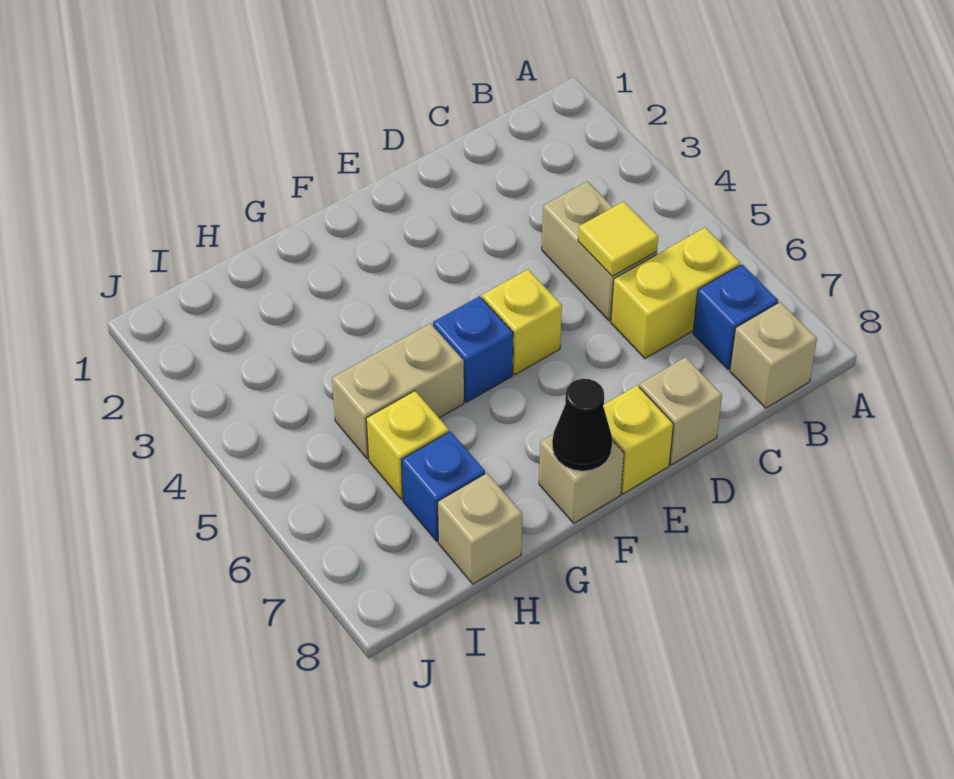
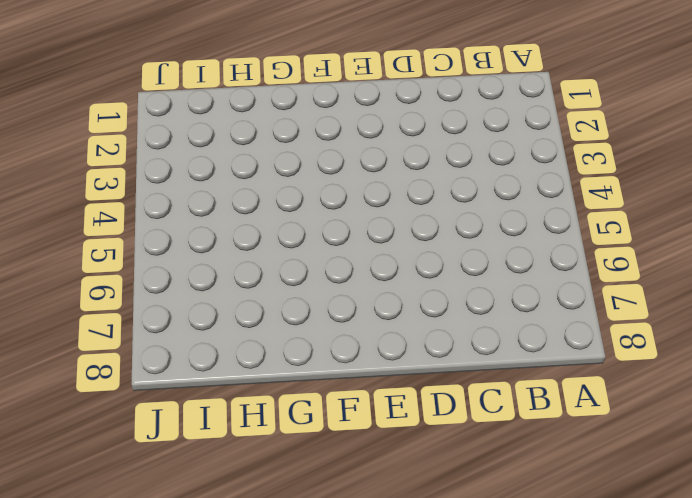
none -> yellow brick B6:C6 level 1
none -> blue brick B7 level 1
none -> tan brick B8 level 1

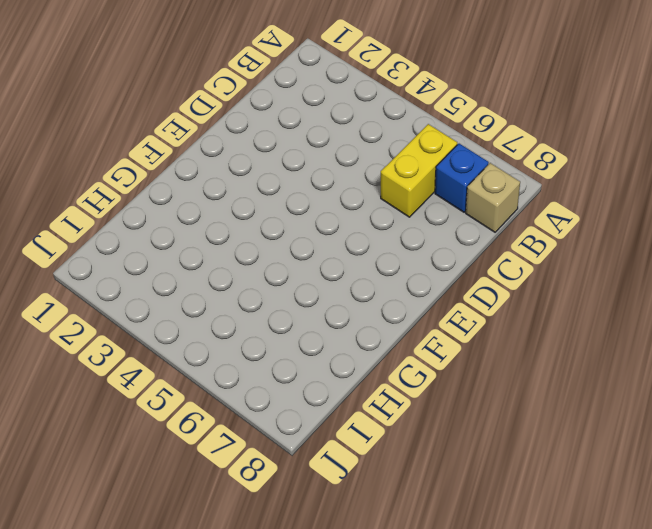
none -> tan brick C4:C5 level 1
none -> tan brick D8 level 1
none -> yellow brick E5 level 1

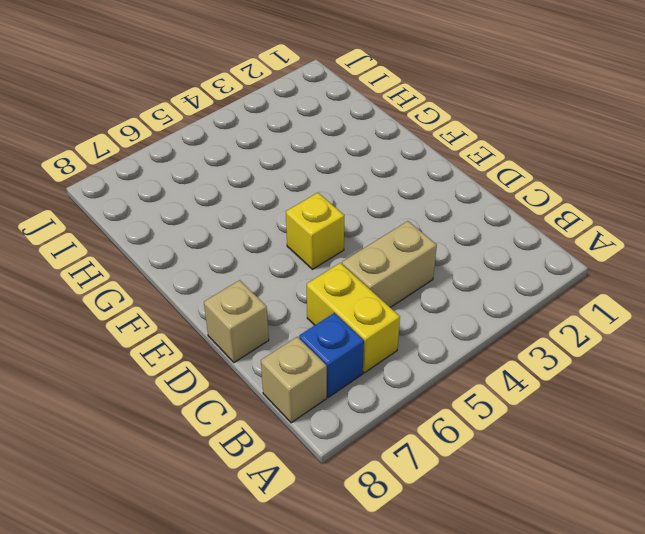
none -> yellow brick E8 level 1
none -> blue brick F5 level 1
none -> tan brick F8 level 1

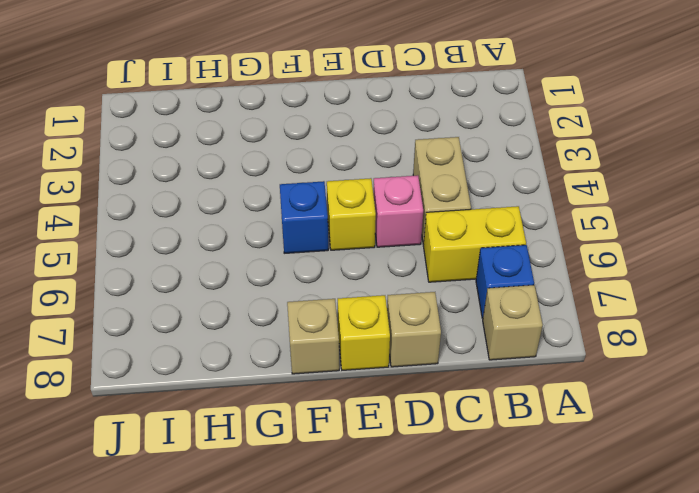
pink brick D5 level 1 -> none
none -> tan brick G5:H5 level 1
none -> yellow brick H6 level 1
none -> blue brick H7 level 1

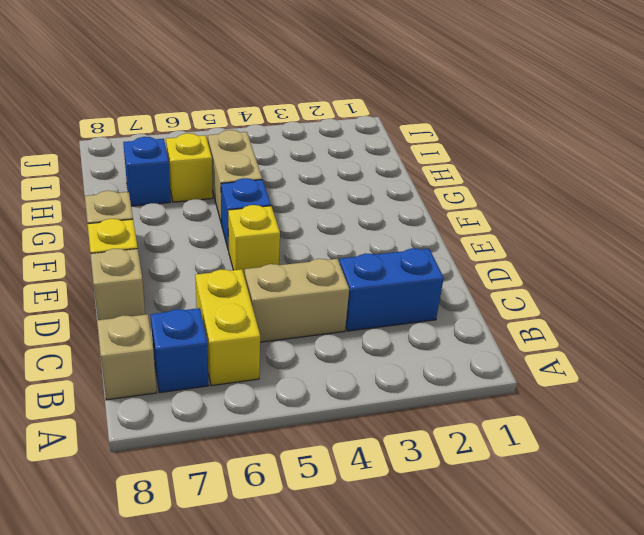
blue brick C2:C3 level 1 -> none
none -> tan brick H8 level 1
none -> yellow tile C5 level 2
none -> black cone F8 level 2

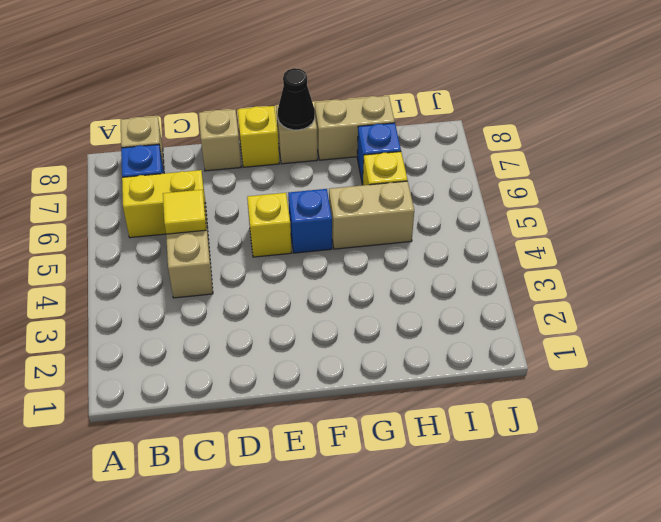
tan brick G8:H8 level 1 -> tan brick H8 level 1

